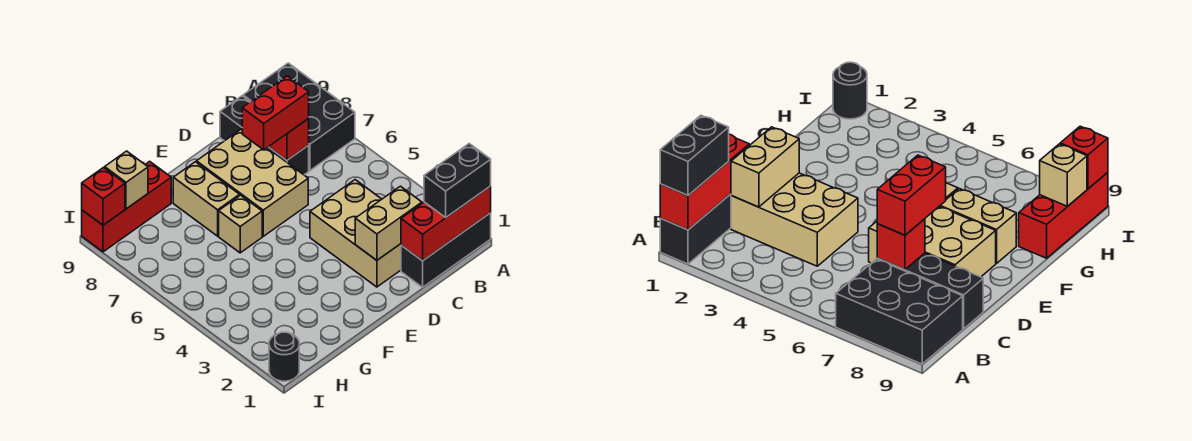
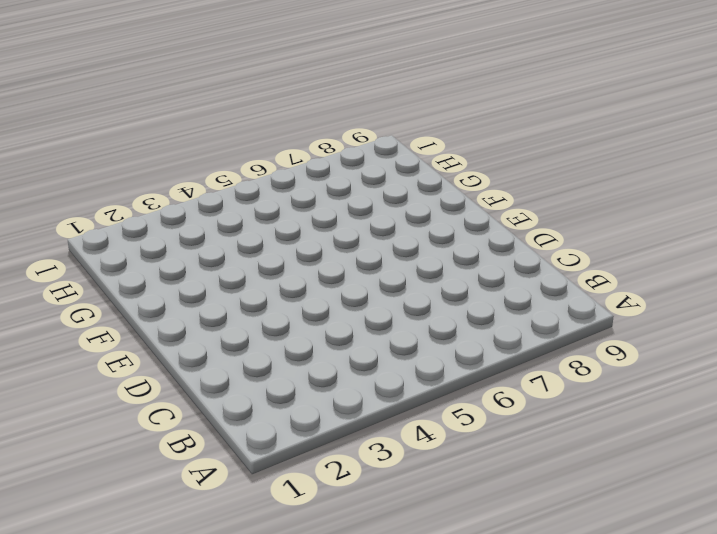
none -> black brick A1:C1 level 1
none -> black brick A7:B9 level 1
none -> tan brick C2:D4 level 1

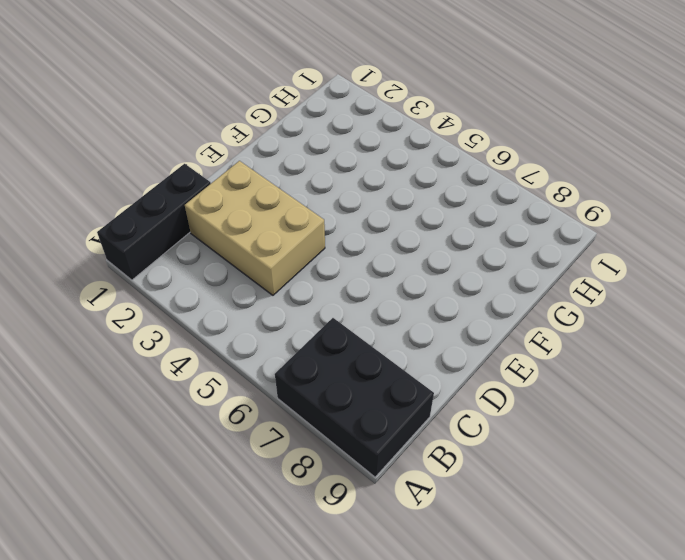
none -> black brick C7:C9 level 1
none -> tan brick D6:E8 level 1
none -> tan brick F6 level 1

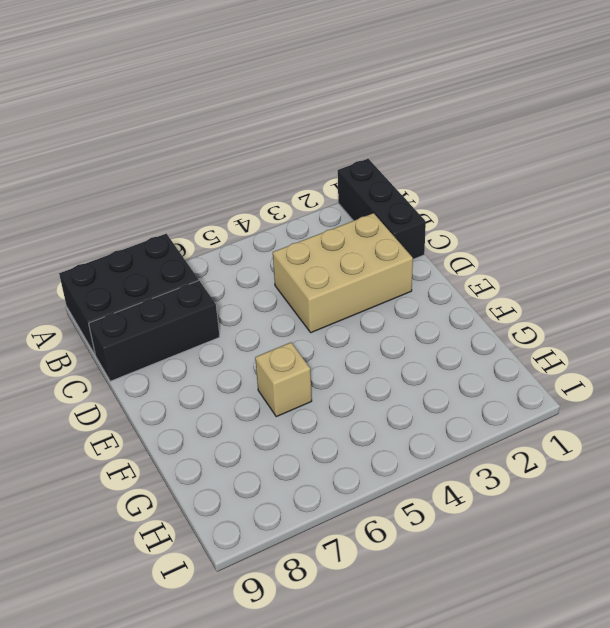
none -> tan brick D6:E8 level 1
none -> tan brick F7:F8 level 1
none -> red brick G9:I9 level 1

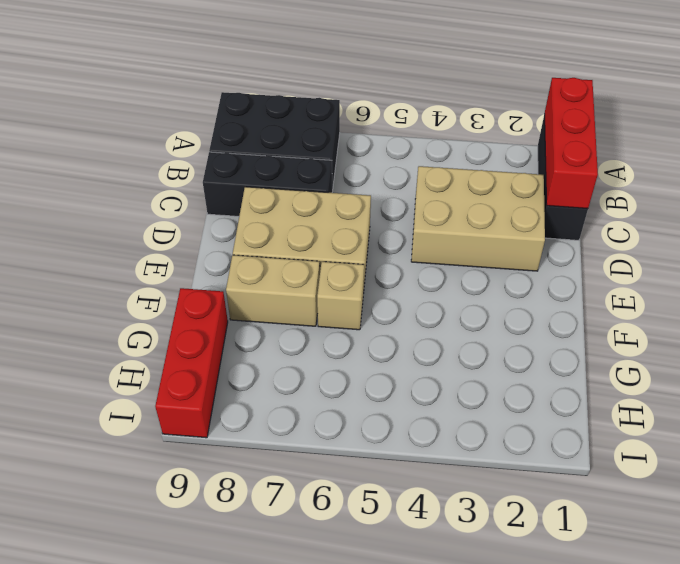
none -> black round brick I1 level 1
none -> tan brick C2:D2 level 2
none -> red brick C7 level 2

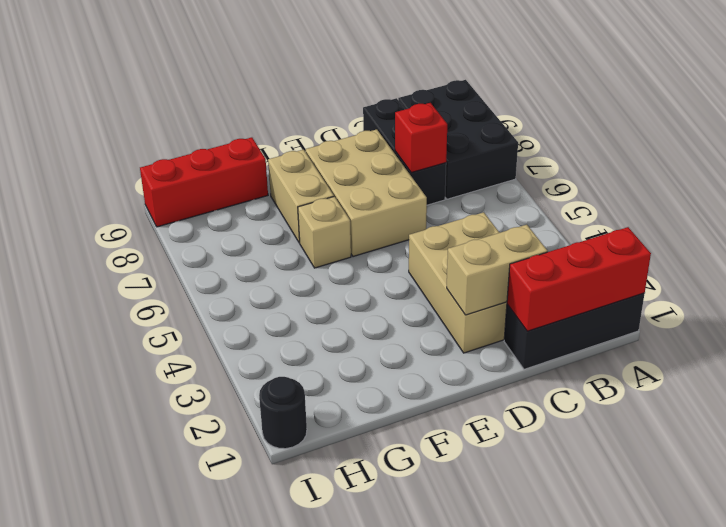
none -> tan brick H9 level 2
none -> red brick I9 level 2
none -> black brick A1:B1 level 3

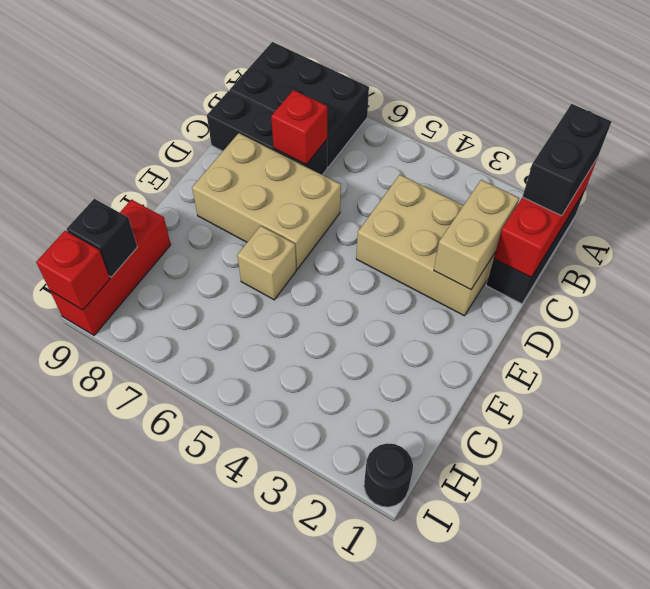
black brick H9 level 2 -> tan brick H9 level 2
none -> tan brick F7:F8 level 1
none -> red brick C7:D7 level 3

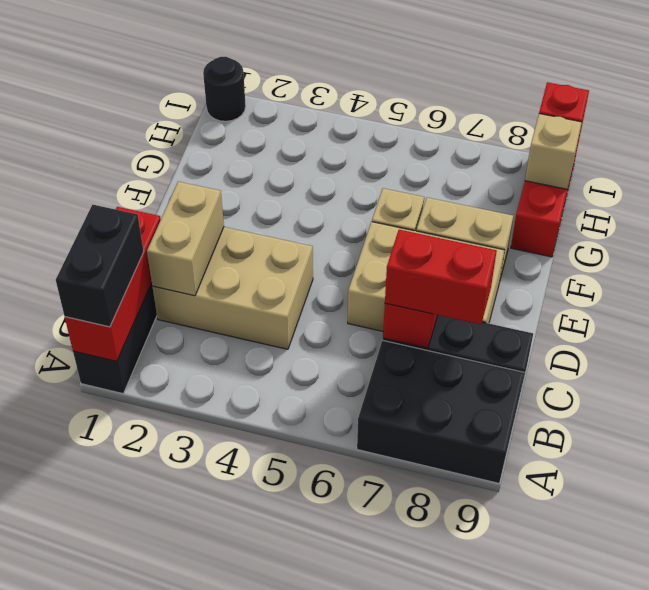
red brick C7:C8 level 3 -> red brick C7:D7 level 3

